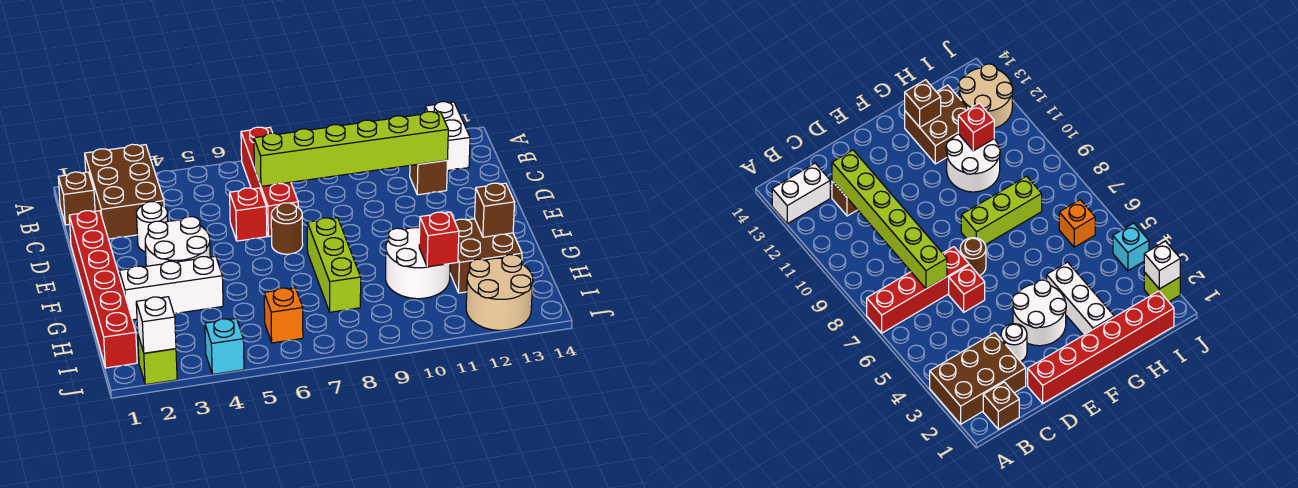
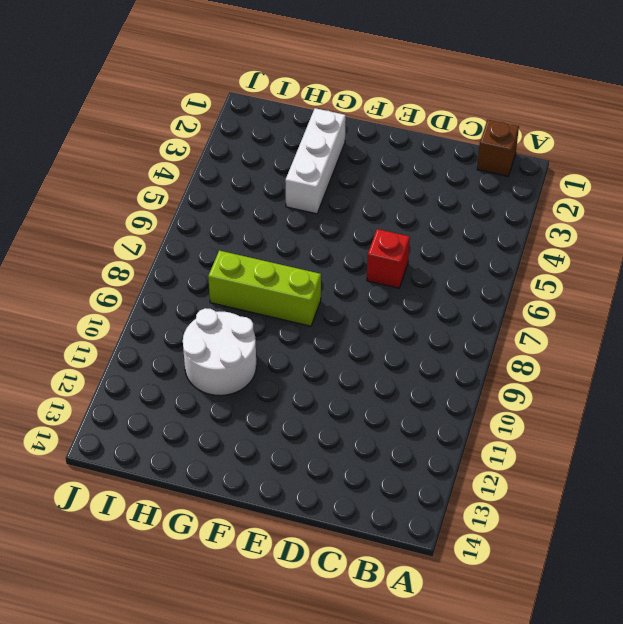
none -> brown brick A2:C3 level 1
none -> red brick A7:D7 level 1
none -> white brick A13:B13 level 1

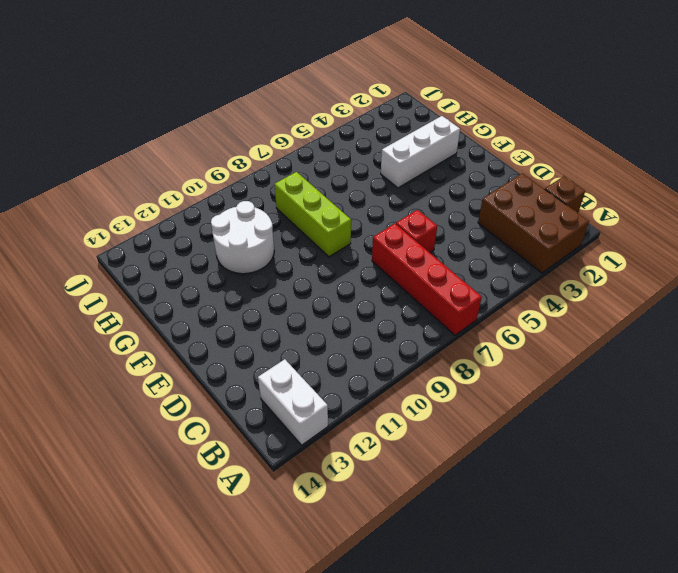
none -> brown brick C12 level 1
none -> red brick D1:I1 level 1
none -> white round brick D3 level 1

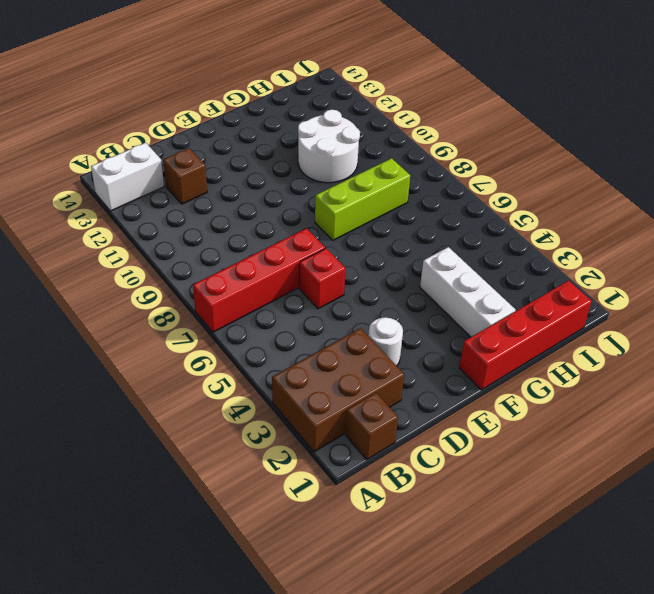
red brick F1:I1 level 1 -> red brick D1:I1 level 1
none -> white round brick E3:F4 level 1
none -> brown round brick E7 level 1
none -> brown brick G12:H13 level 1

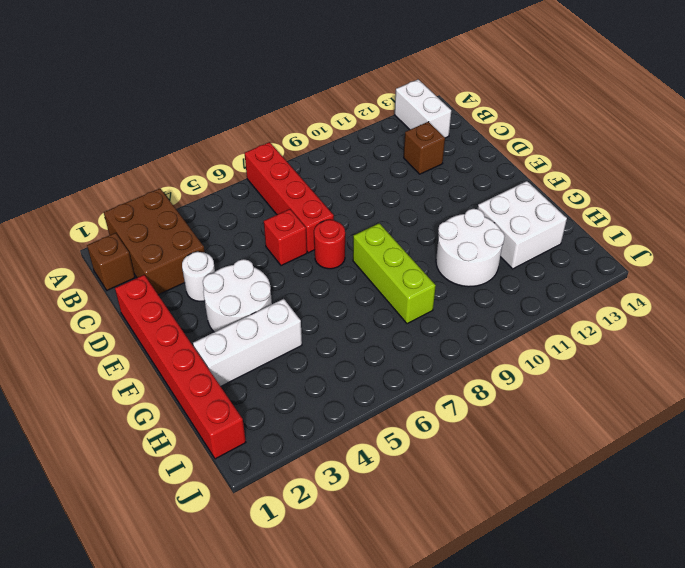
red round brick E7 level 1 -> brown round brick E7 level 1
white brick G12:H13 level 1 -> brown brick G12:H13 level 1
none -> orange brick I6 level 1
none -> tan round brick I12:J13 level 1
none -> lime brick J2 level 1

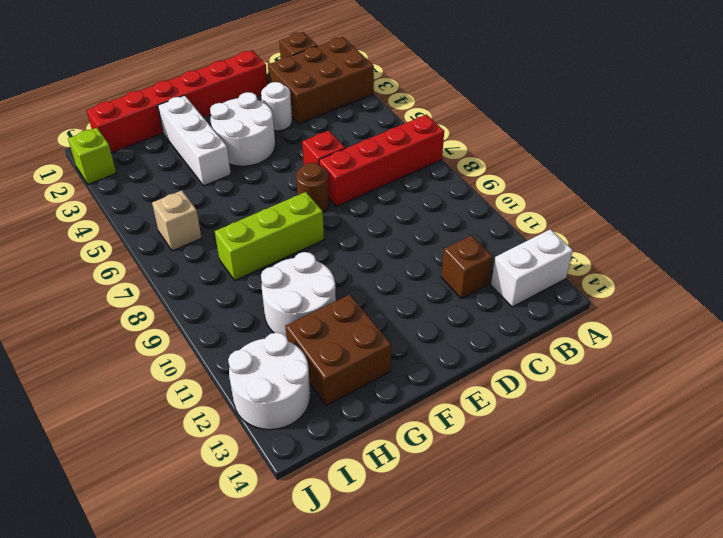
tan brick I6 level 1 -> orange brick I6 level 1
white round brick I12:J13 level 1 -> tan round brick I12:J13 level 1
none -> cyan brick J4 level 1
none -> lime brick C7:C12 level 2
none -> brown brick G13 level 2

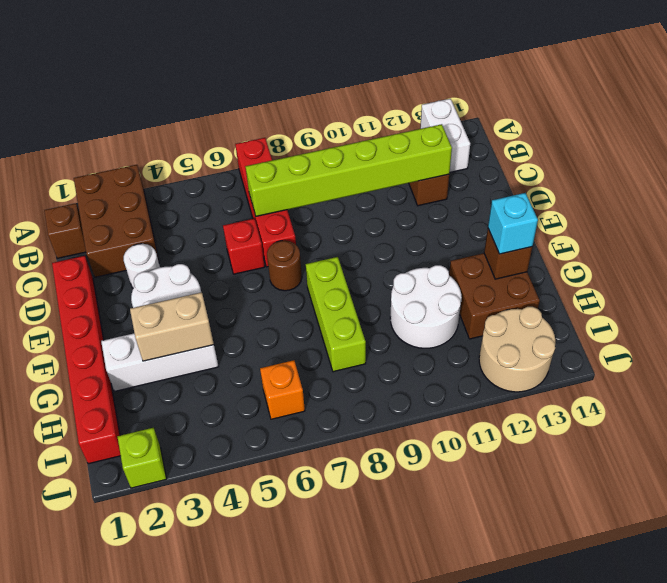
tan brick G3:G4 level 2 -> none
cyan brick G13 level 3 -> cyan brick J4 level 1
none -> red brick H11 level 2
none -> white brick J2 level 2

